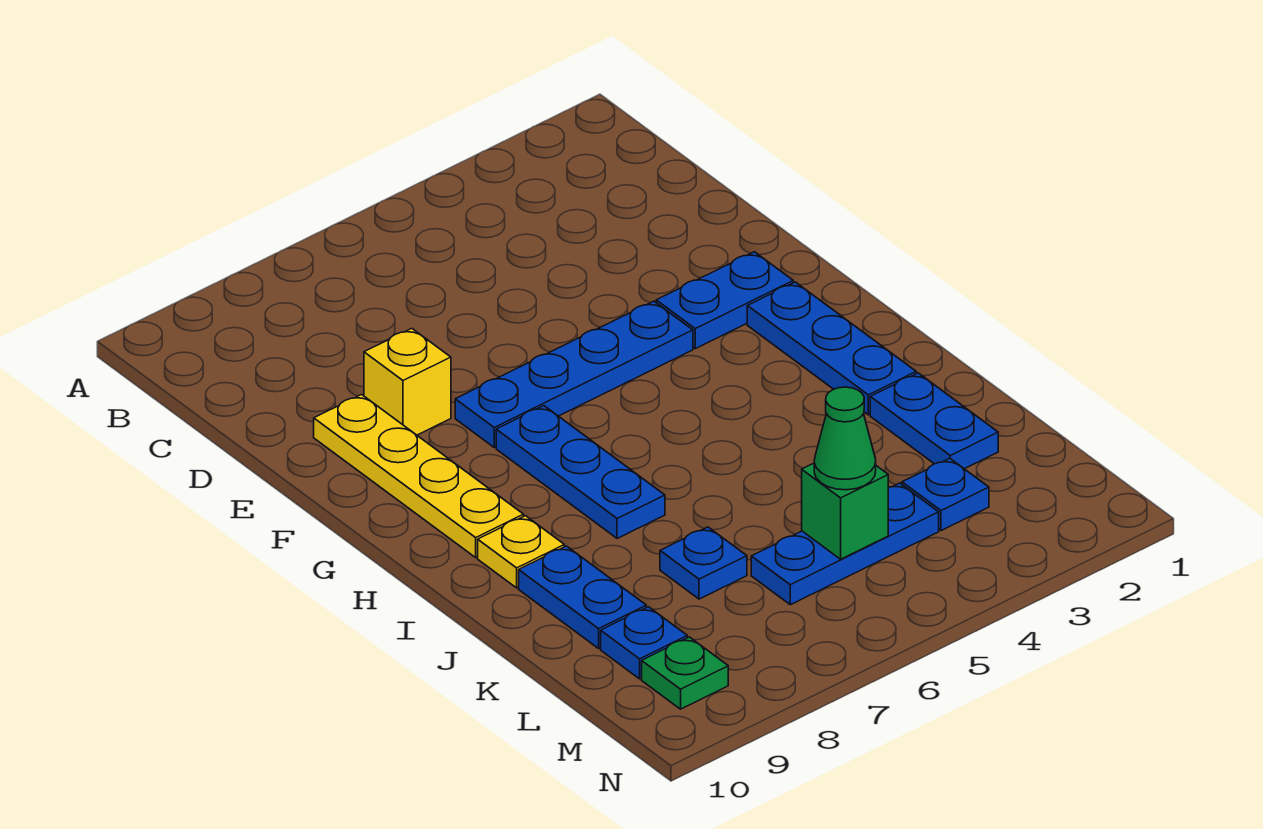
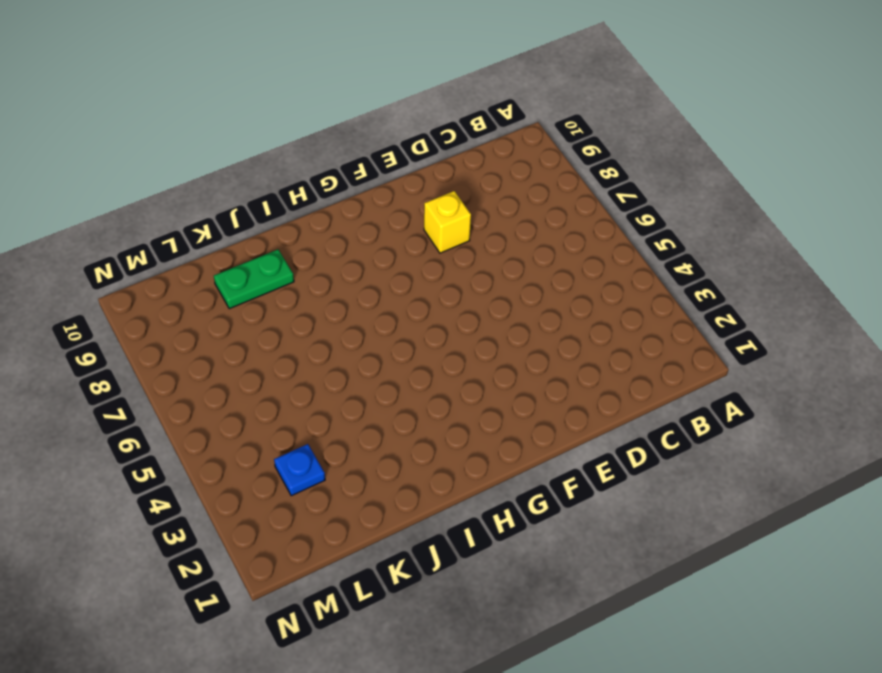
green plate J9:K9 level 1 -> blue plate J9:K9 level 1
none -> yellow plate E9:H9 level 1
none -> blue plate F2:F3 level 1
none -> blue plate F4:F7 level 1

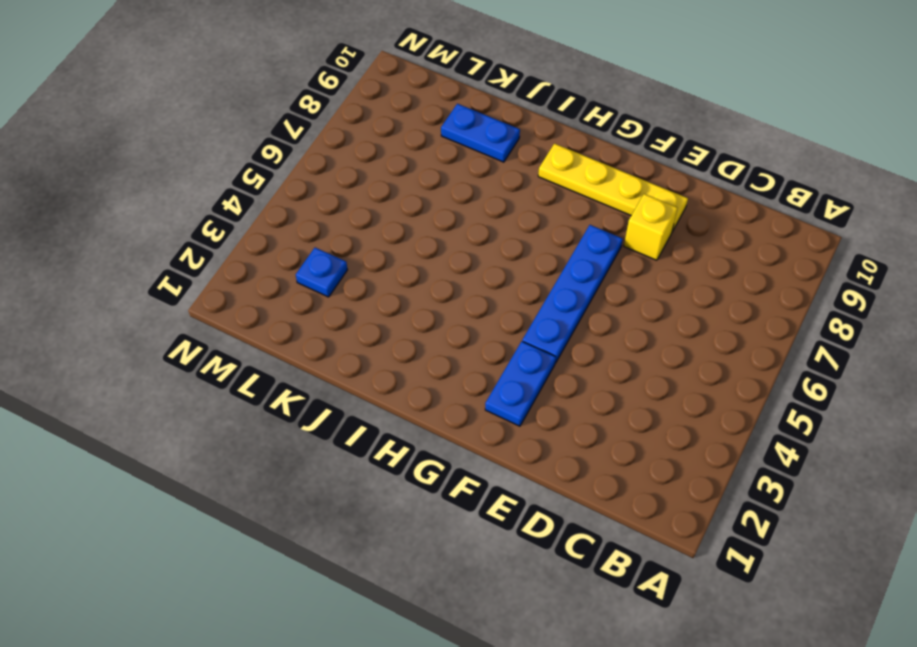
none -> blue plate G2:I2 level 1
none -> blue plate G7:I7 level 1
none -> yellow plate I9 level 1

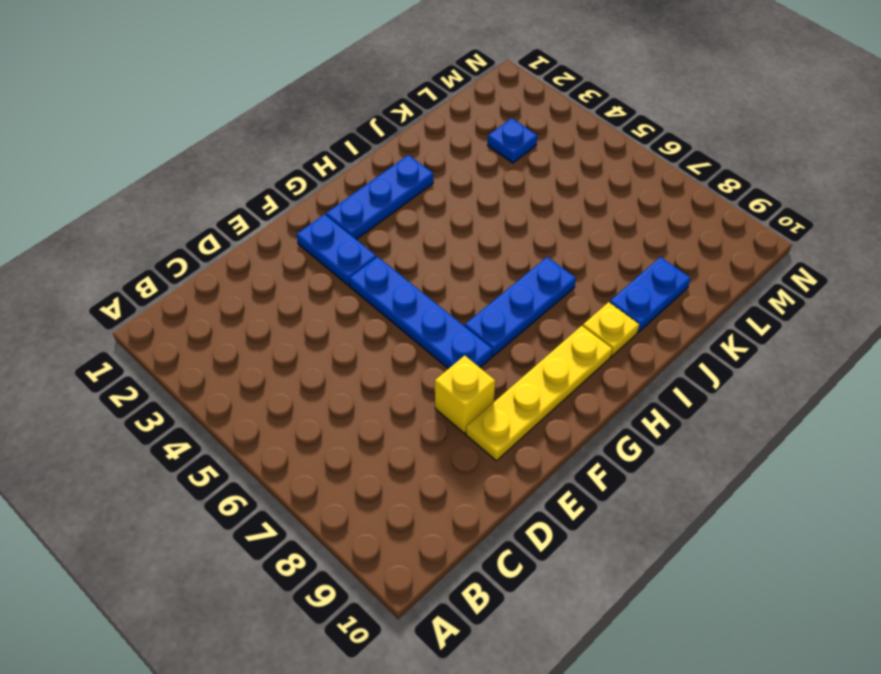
none -> blue plate J2:K2 level 1
none -> blue plate K7 level 1
none -> blue plate L4:L6 level 1

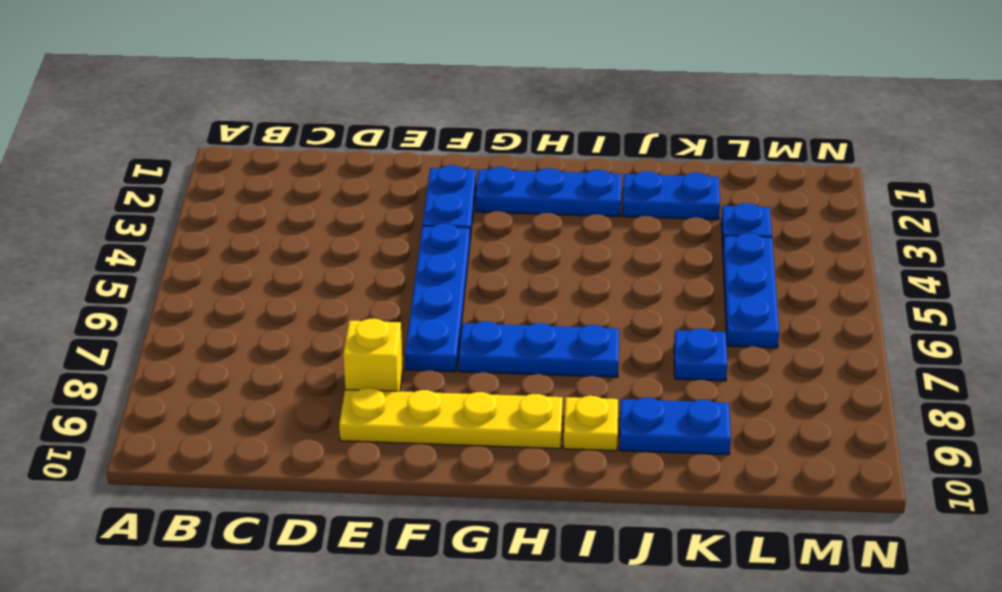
none -> blue plate L9 level 1
none -> green plate M9 level 1
none -> green brick L5 level 2

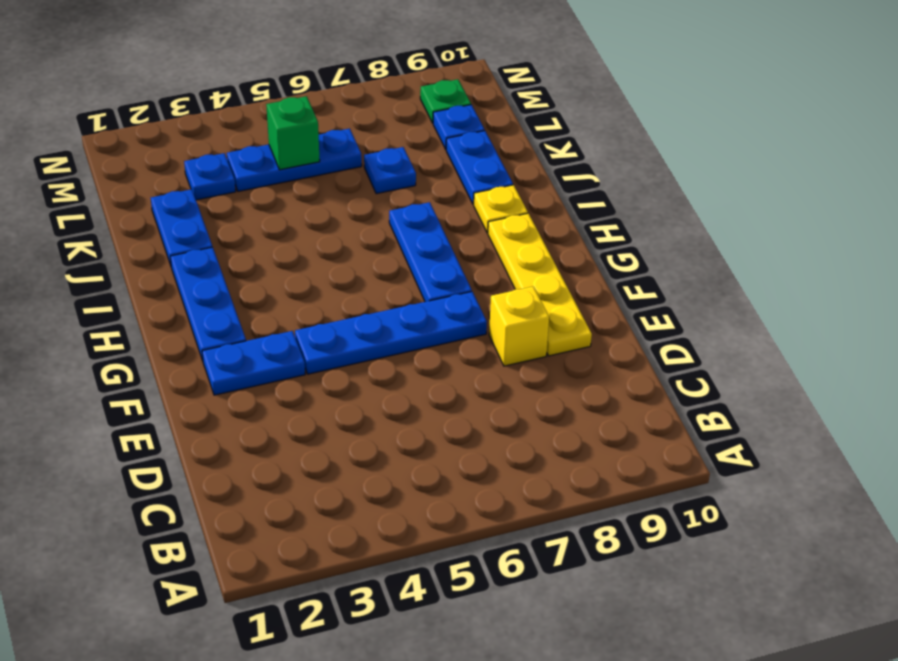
none -> green cone L5 level 3

